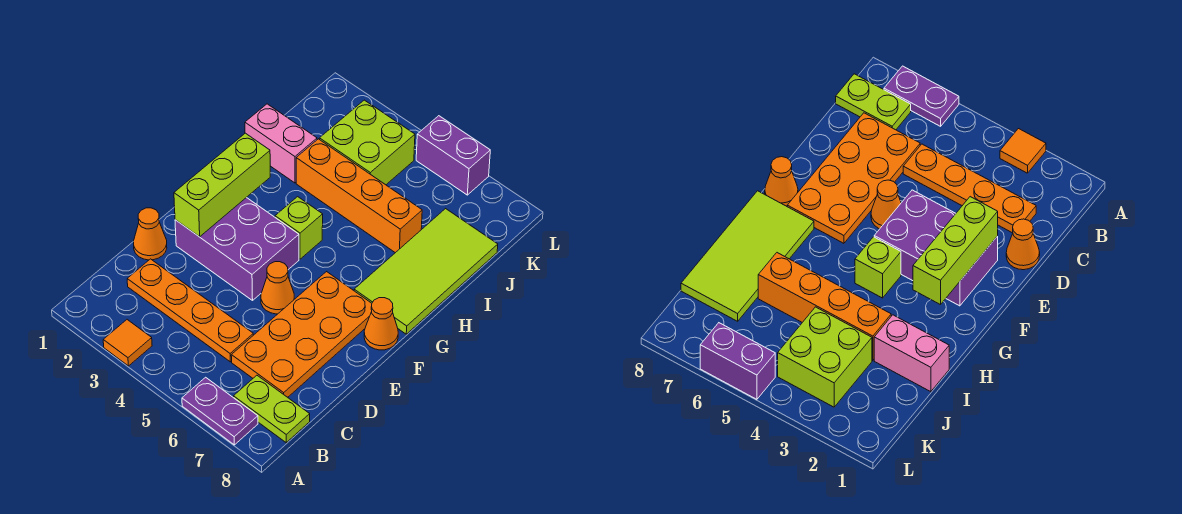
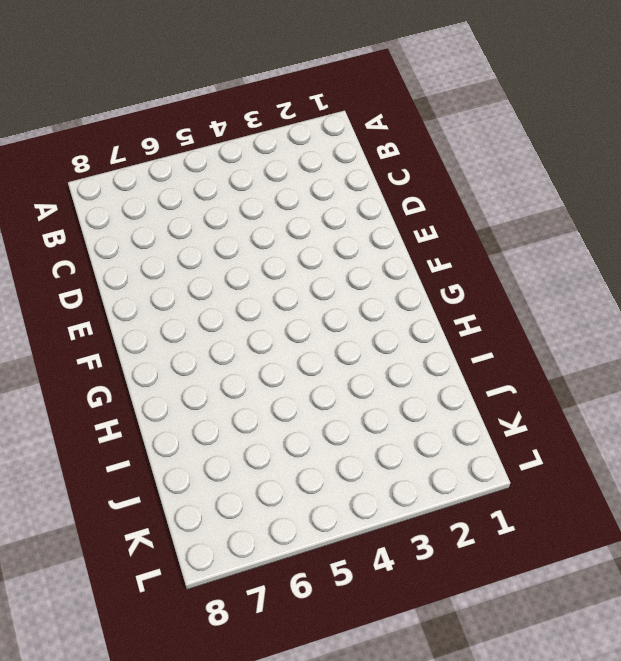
none -> orange tile A3 level 1
none -> purple plate A6:A7 level 1
none -> lime plate B7:B8 level 1

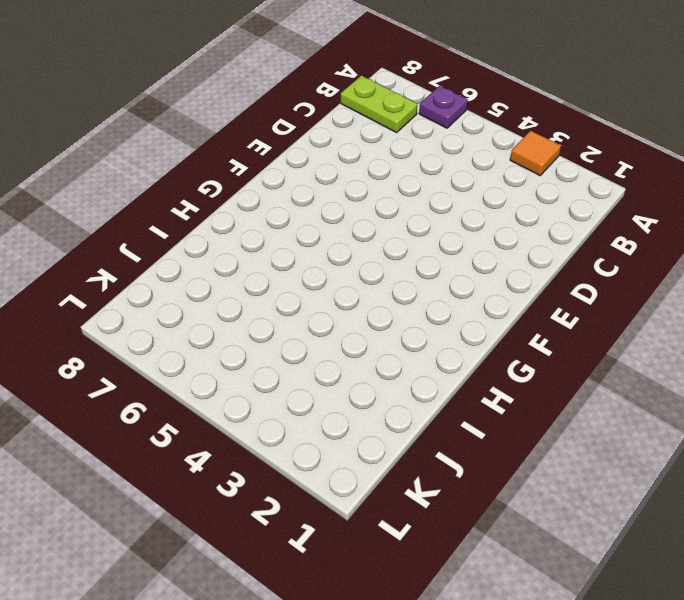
purple plate A6 level 1 -> purple plate A6:A7 level 1
none -> orange plate C2:C5 level 1
none -> orange plate C6:F7 level 1
none -> orange cone D1 level 1

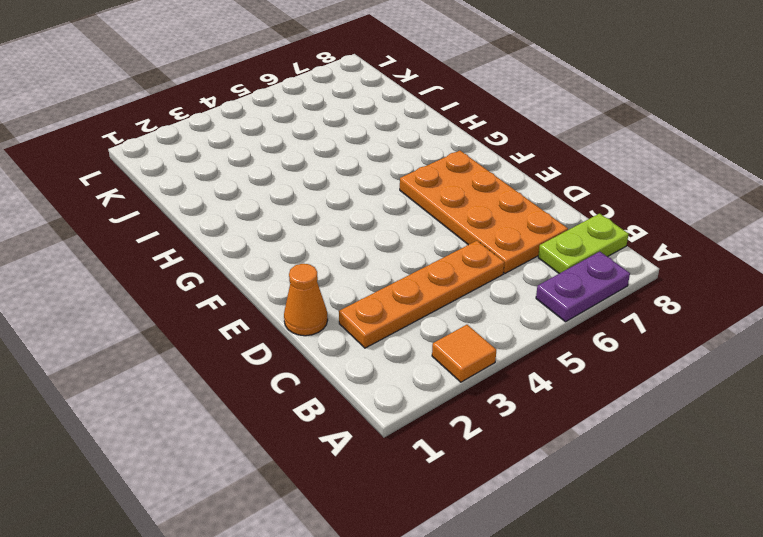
none -> purple brick E2:F4 level 1
none -> orange cone E5 level 1
none -> orange cone F8 level 1

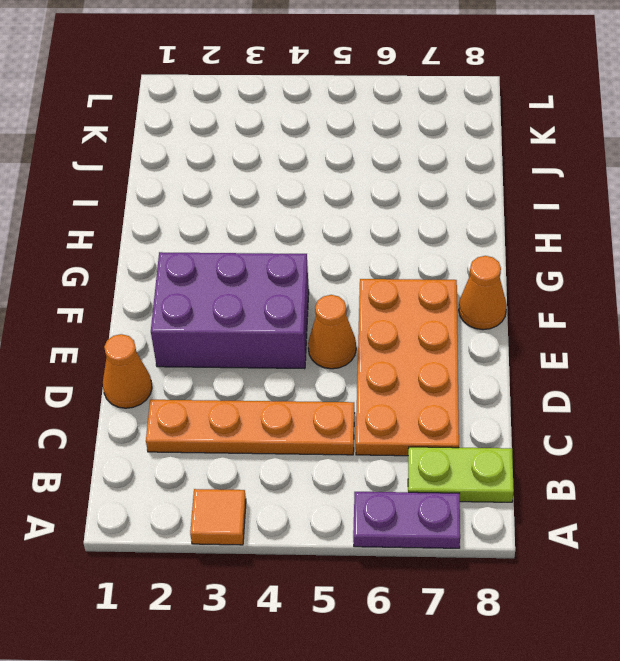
none -> lime brick G4 level 1
none -> lime tile G7:J8 level 1
none -> pink brick I1:I2 level 1

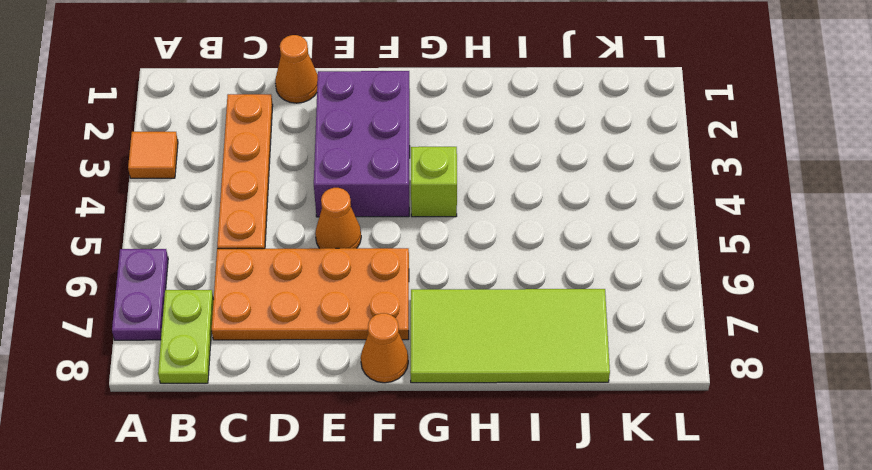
none -> pink brick I1:I2 level 1
none -> orange brick I3:I6 level 1
none -> lime brick J3:K4 level 1

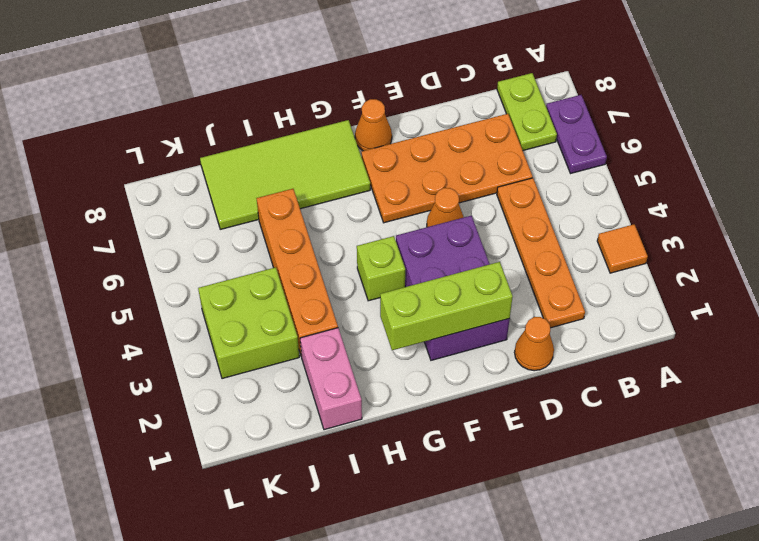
none -> purple brick L5:L6 level 1

